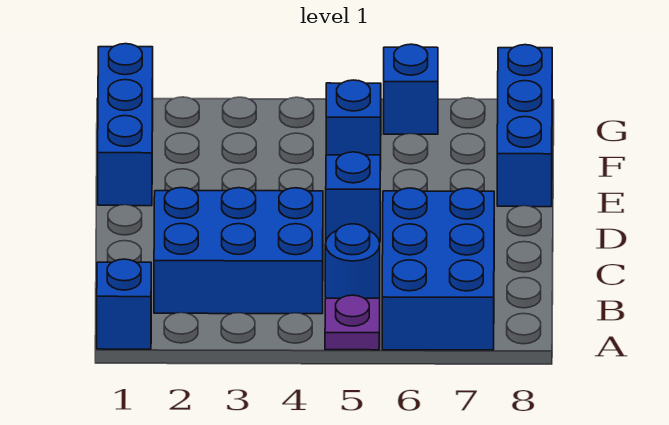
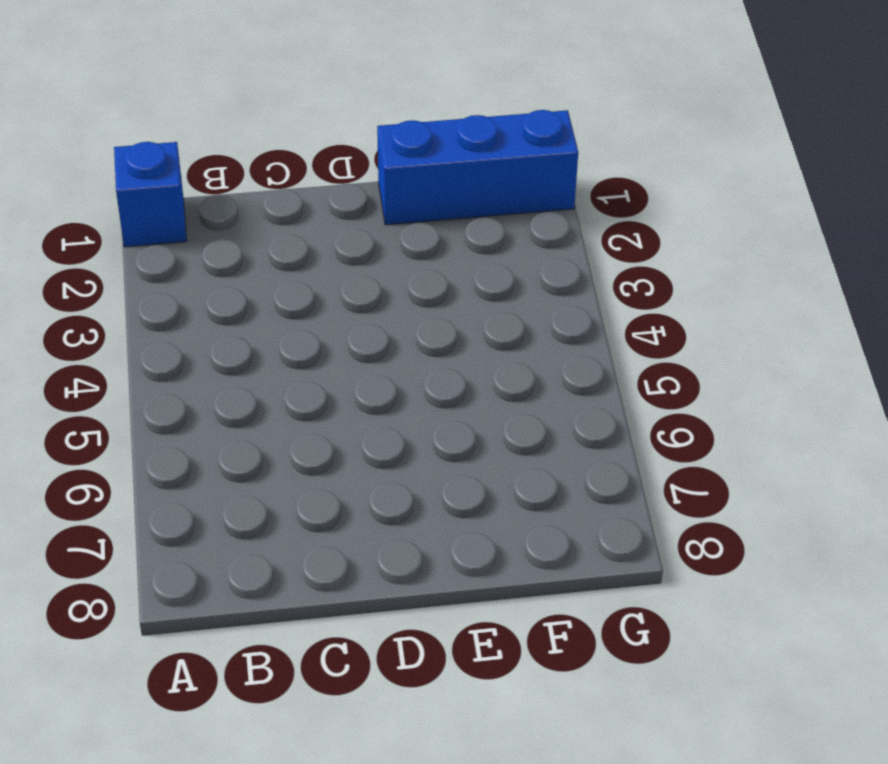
none -> purple plate A5 level 1
none -> blue brick A6:C7 level 1

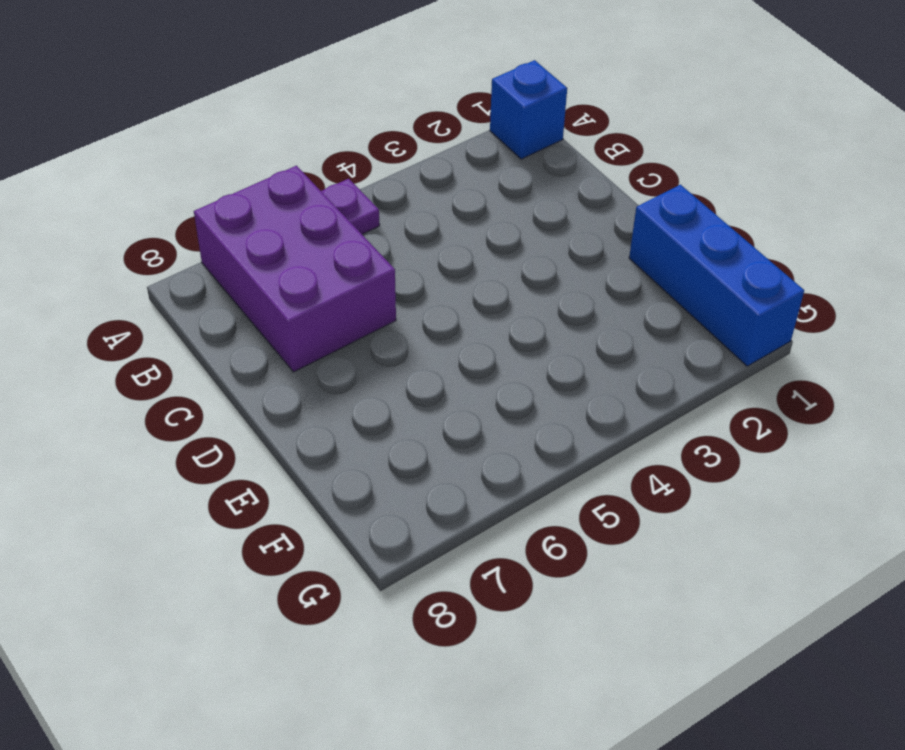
purple brick A6:C7 level 1 -> blue brick A6:C7 level 1
none -> blue brick B2:C4 level 1
none -> blue round brick B5 level 1

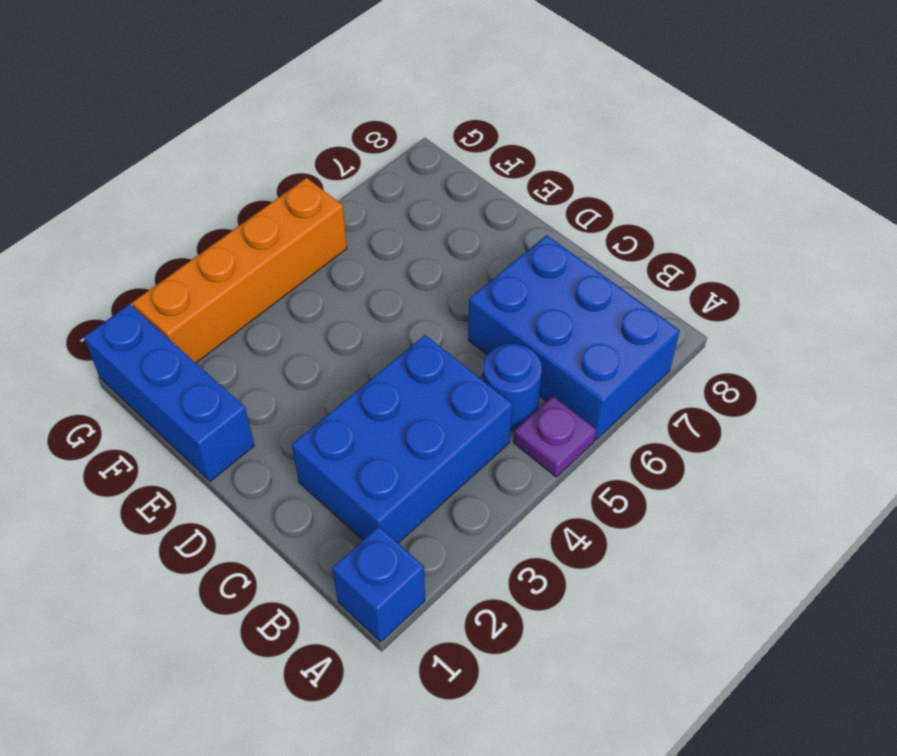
orange brick G2:G5 level 1 -> none
none -> blue brick D5 level 1
none -> blue brick E8:G8 level 1

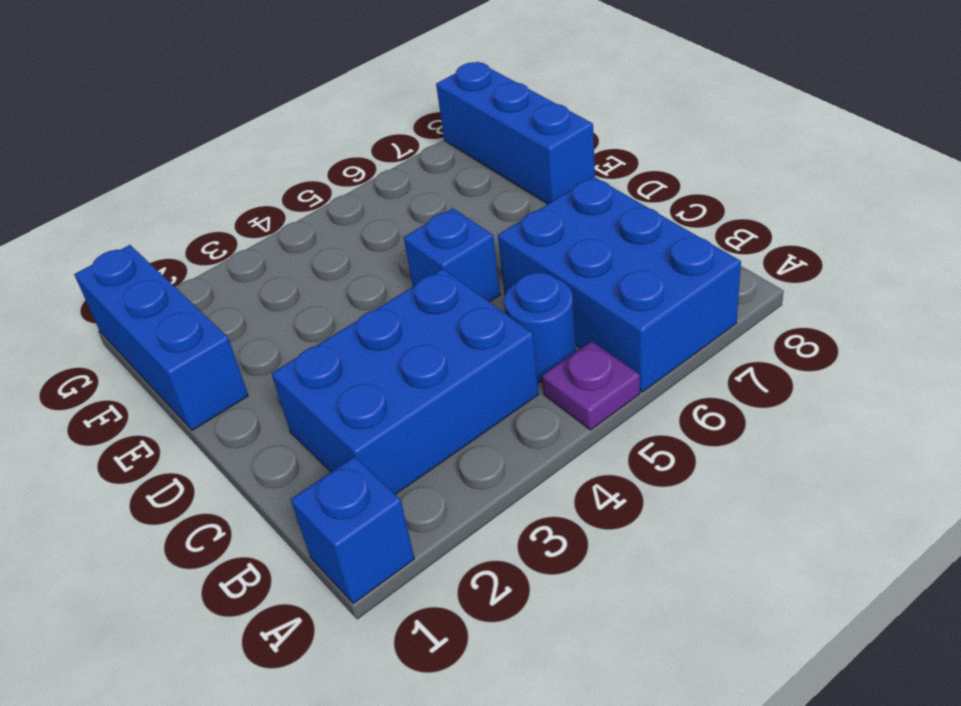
none -> blue brick F5 level 1
none -> blue brick G6 level 1

